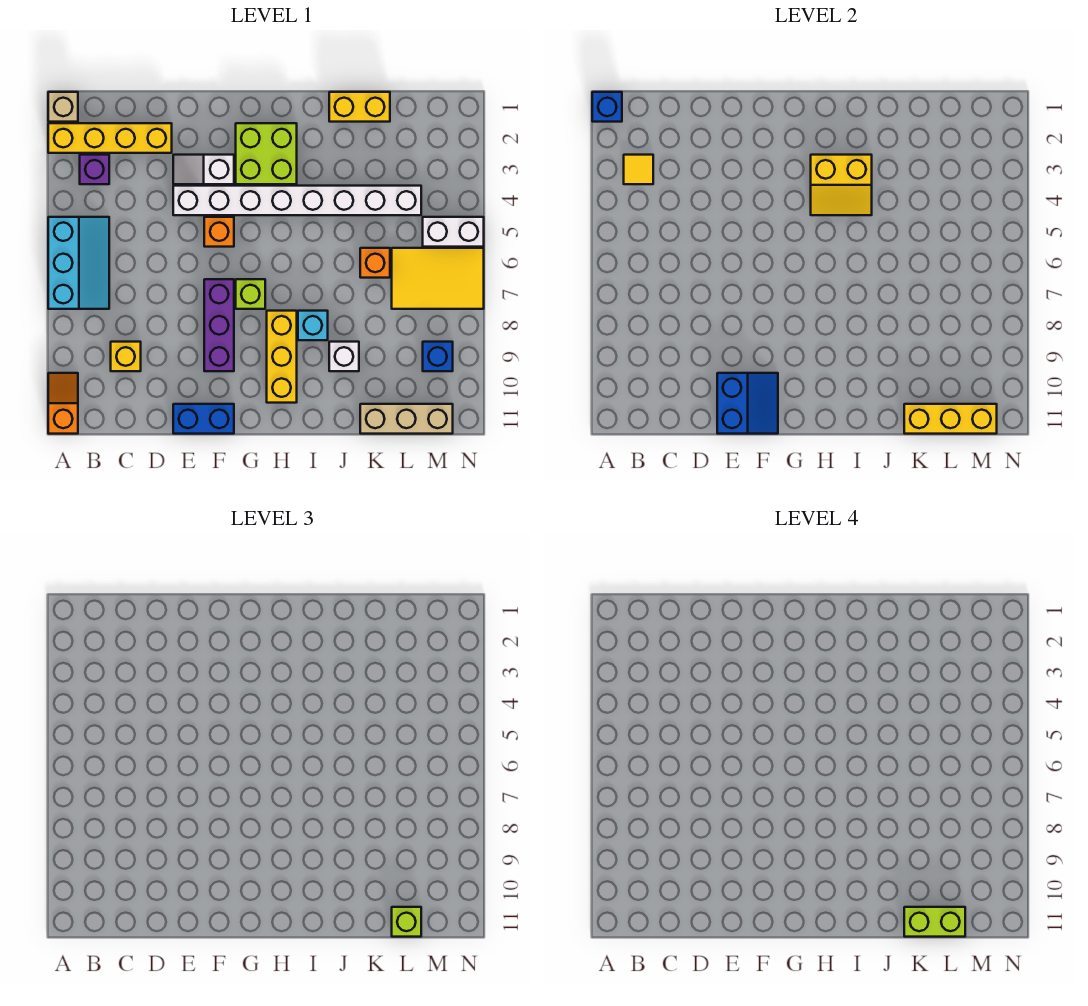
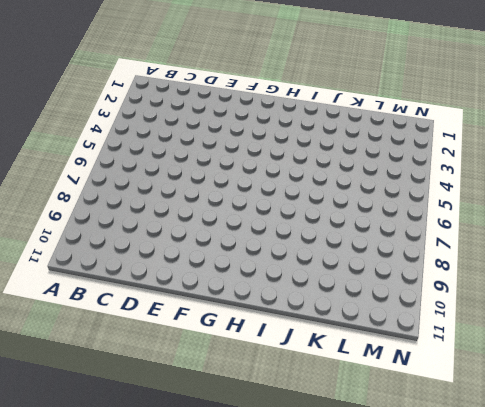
none -> tan brick A1 level 1
none -> yellow brick A2:D2 level 1
none -> cyan slope A5:B7 level 1 top A

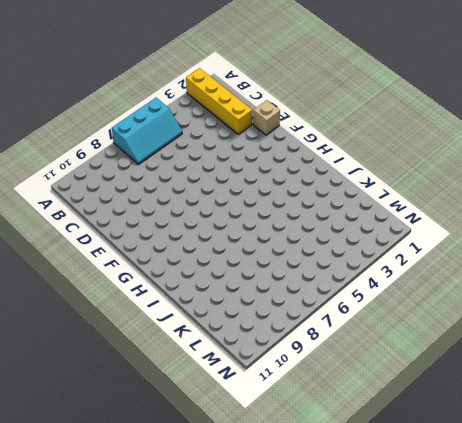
tan brick E1 level 1 -> tan brick A1 level 1
none -> orange slope A10:A11 level 1 top 11
none -> purple brick B3 level 1
none -> yellow brick C9 level 1

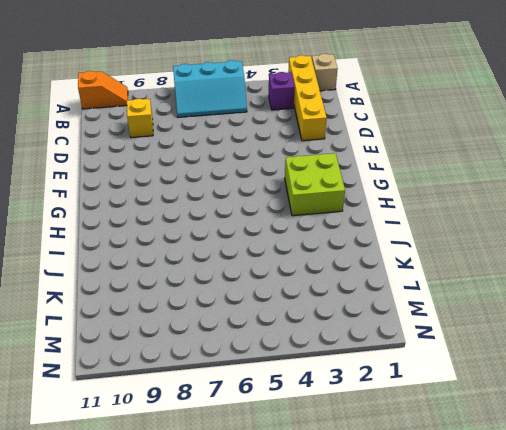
none -> white slope E3:F3 level 1 top F
none -> white brick E4:L4 level 1
none -> blue brick E11:F11 level 1

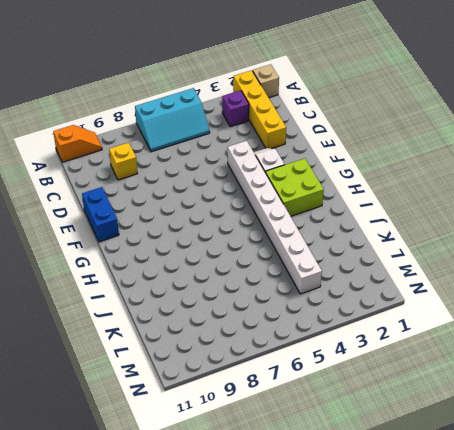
none -> orange brick F5 level 1
none -> purple brick F7:F9 level 1
none -> lime brick G7 level 1

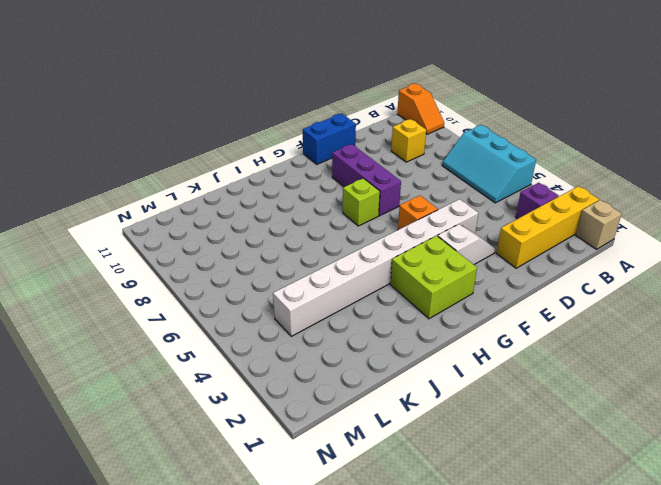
none -> yellow brick H8:H10 level 1
none -> cyan brick I8 level 1
none -> yellow brick J1:K1 level 1

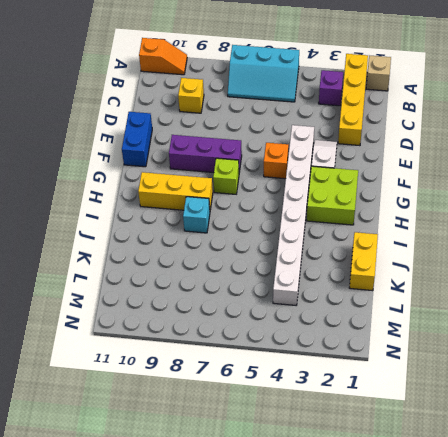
none -> white brick J9 level 1
none -> orange brick K6 level 1
none -> tan brick K11:M11 level 1

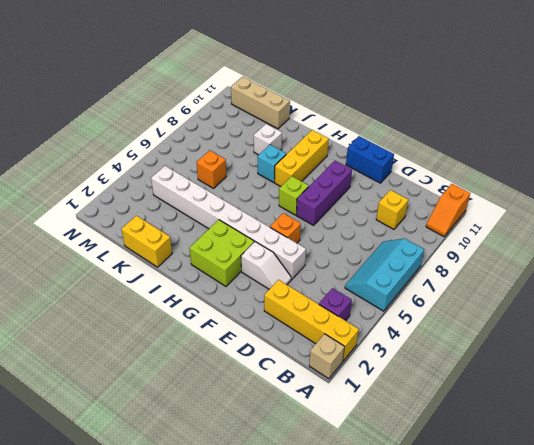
none -> yellow tile L6:N7 level 1
none -> white brick M5:N5 level 1
none -> blue brick M9 level 1

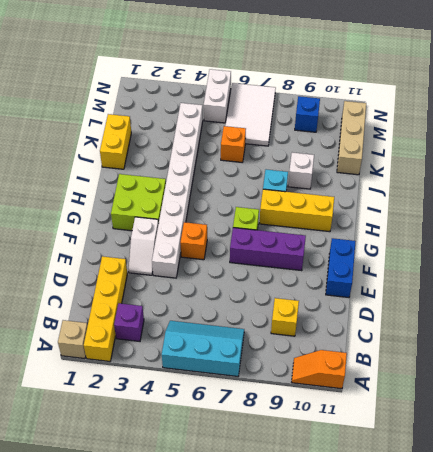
white tile L6:N7 level 1 -> yellow tile L6:N7 level 1
none -> blue brick A1 level 2
none -> yellow tile B3 level 2
none -> blue slope E10:F11 level 2 top E

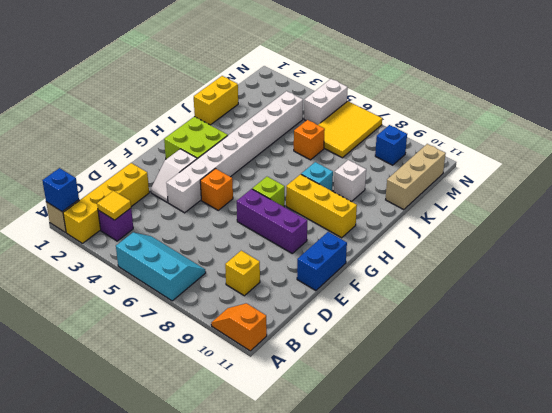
none -> blue slope E10:F11 level 2 top E
none -> yellow slope H3:I4 level 2 top 3
none -> yellow brick K11:M11 level 2

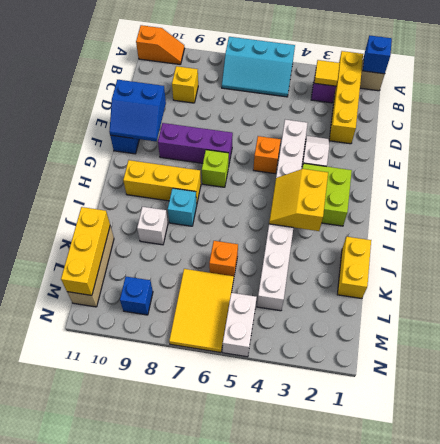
none -> lime brick L11 level 3
none -> lime brick K11:L11 level 4

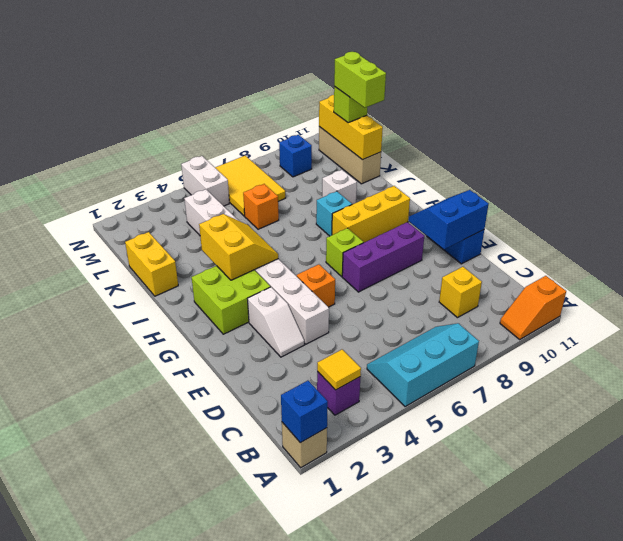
none -> yellow brick A2:D2 level 1

